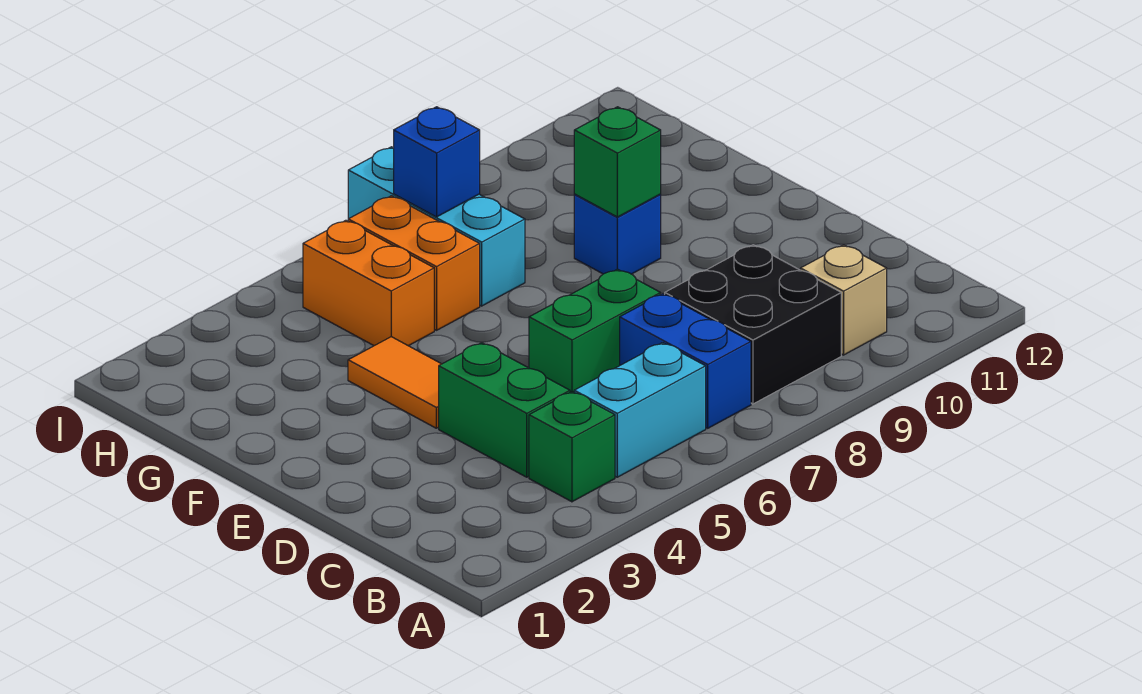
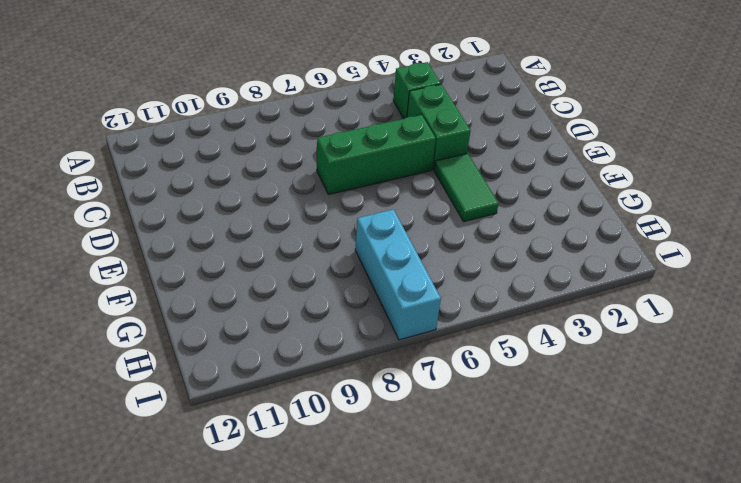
green brick D5:D7 level 1 -> green brick D6:D7 level 1
green tile E4:F4 level 1 -> orange tile E4:F4 level 1
none -> cyan brick B5:B6 level 1
none -> blue brick B7:C7 level 1
none -> black brick B8:C9 level 1

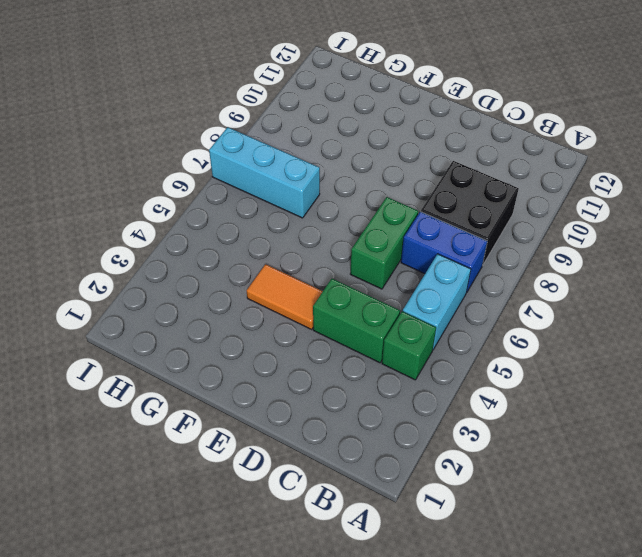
none -> tan brick B10 level 1
none -> blue brick F9 level 1
none -> orange brick G5:H5 level 1

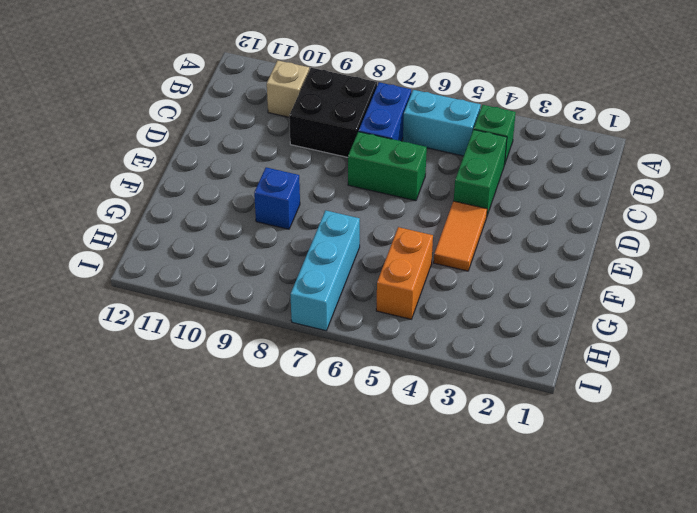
none -> orange brick G6:H6 level 1
none -> green brick F9 level 2
none -> blue brick H7 level 2

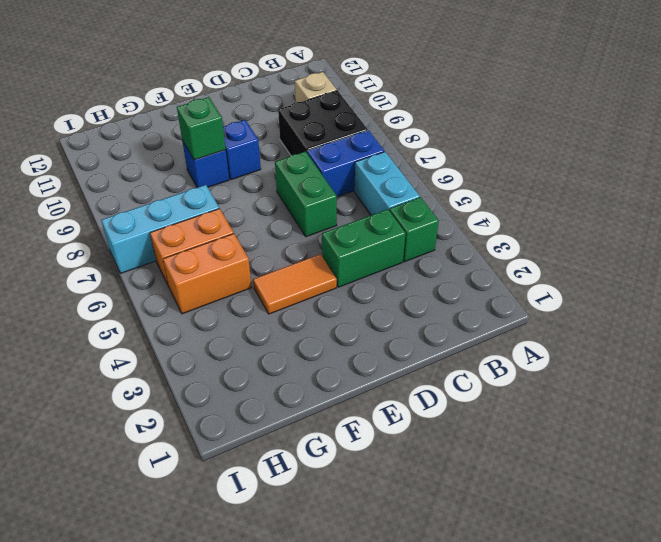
blue brick E9 level 1 -> blue brick H7 level 2

